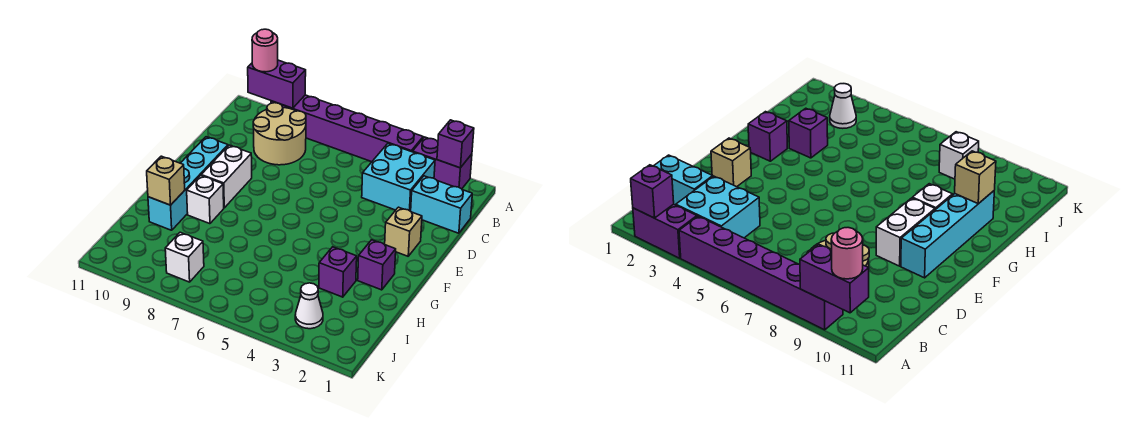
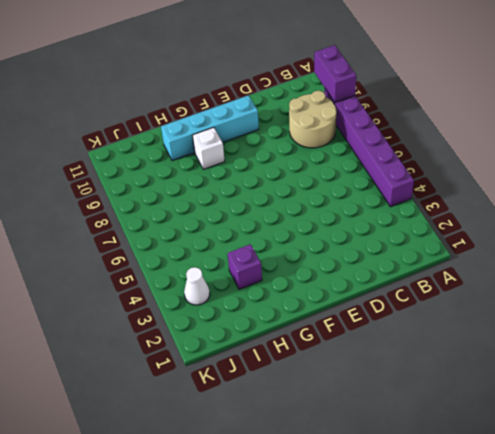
none -> purple brick A2:A3 level 1
none -> cyan brick B3:C4 level 1
none -> cyan brick C1:C2 level 1

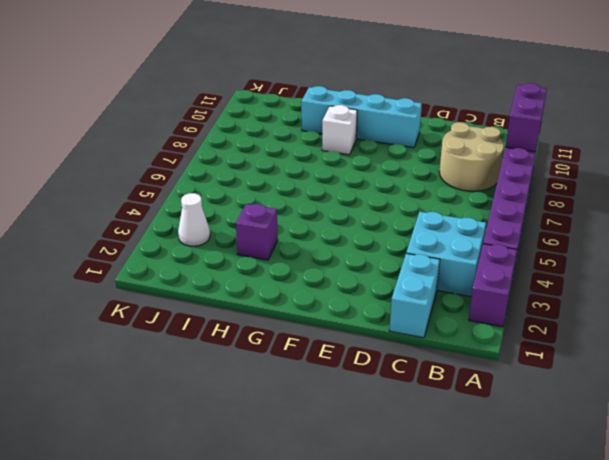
none -> tan brick E2 level 1
none -> white brick E9:F9 level 1
none -> purple brick G2 level 1

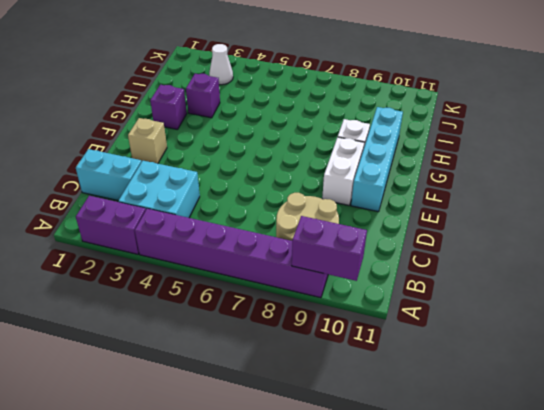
none -> white brick J8 level 1
none -> purple brick A2 level 2
none -> tan brick H10 level 2

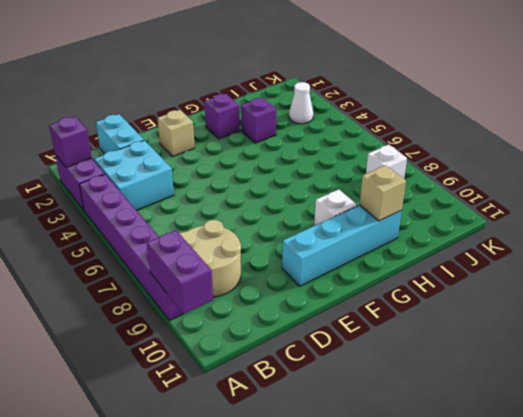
none -> white brick E9:F9 level 1
none -> pink round brick A10 level 3

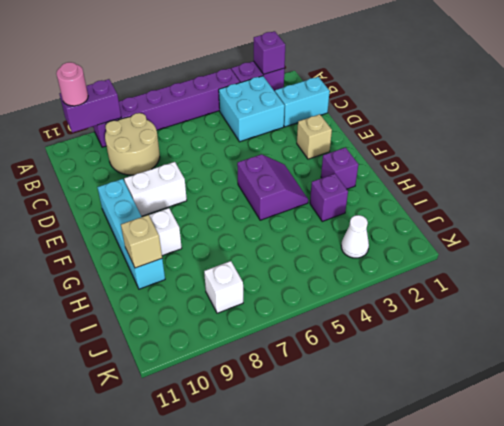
white brick E8:E9 level 1 -> white brick E9:F9 level 1
purple slope F4:G5 level 1 top 5 -> none

